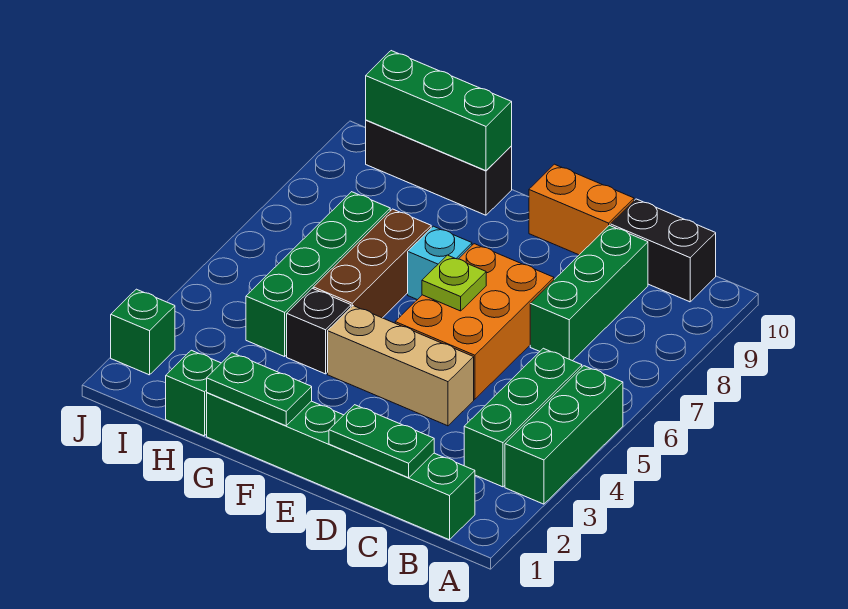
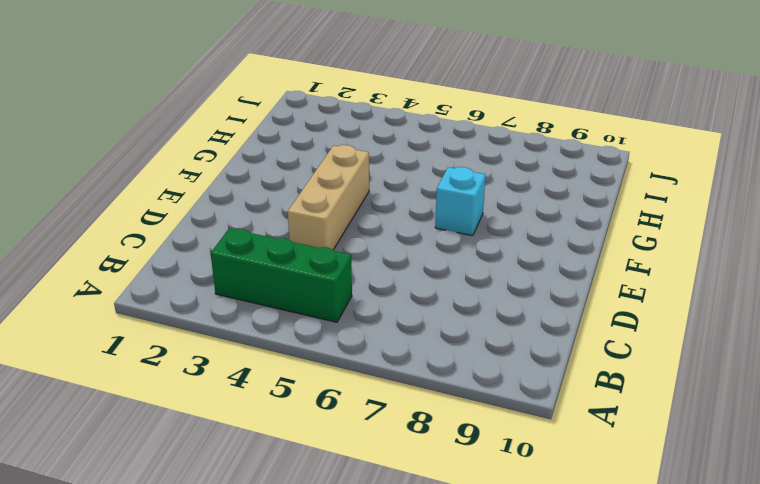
none -> green brick A3:A5 level 1
none -> green brick B1:G1 level 1
none -> black brick B10:C10 level 1

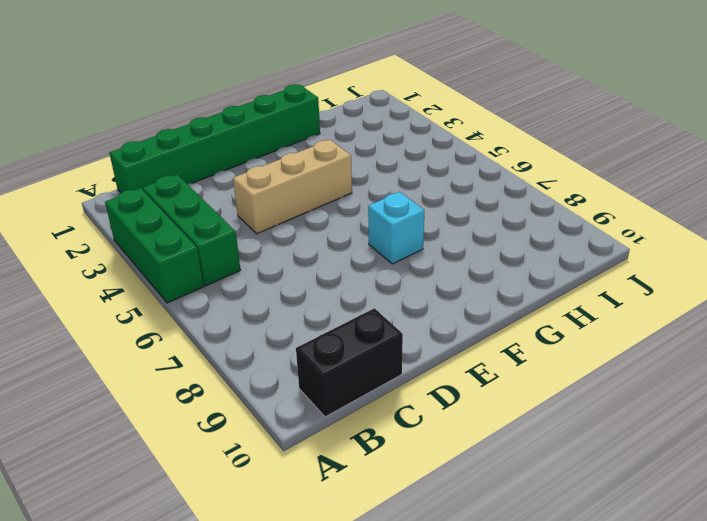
none -> green brick C7:C9 level 1
none -> orange brick D5:E7 level 1
none -> orange brick D10:E10 level 1

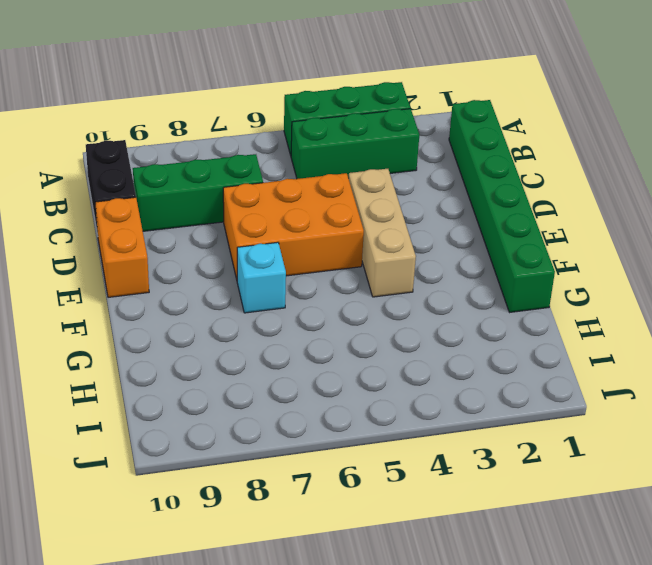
none -> black brick G4 level 1
none -> brown brick G5:G7 level 1
none -> black brick G10:I10 level 1

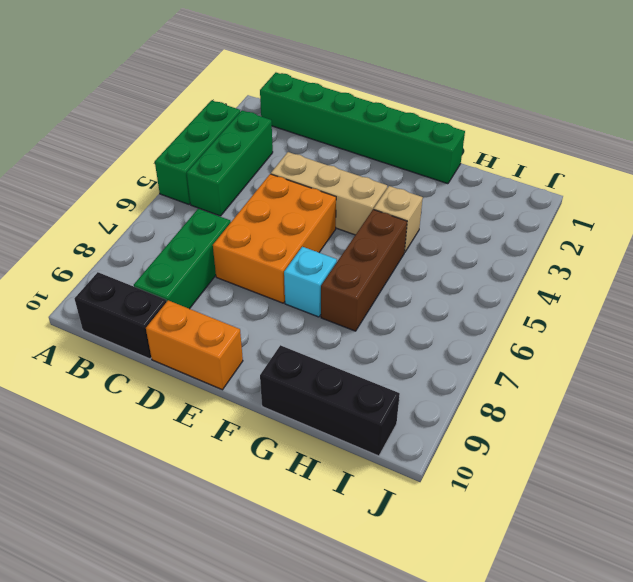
tan brick G4 level 1 -> black brick G4 level 1
none -> green brick H1 level 1
none -> green brick H4:H7 level 1
none -> green brick J2 level 1

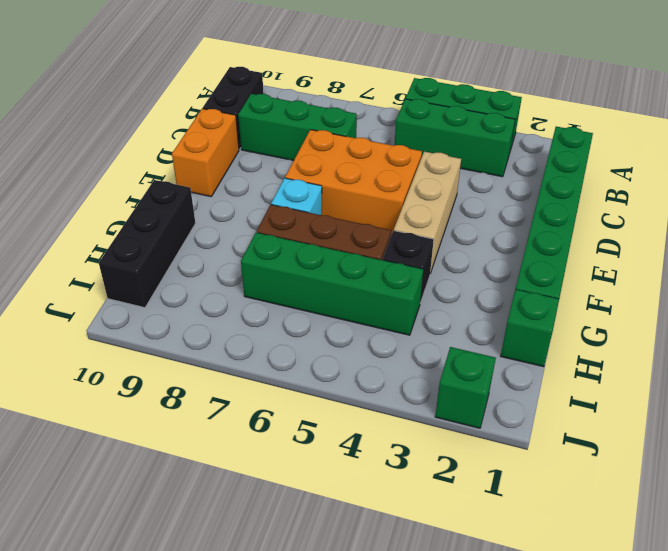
none -> green plate C1:D1 level 2
none -> lime plate E6 level 2
none -> green plate F1:G1 level 2

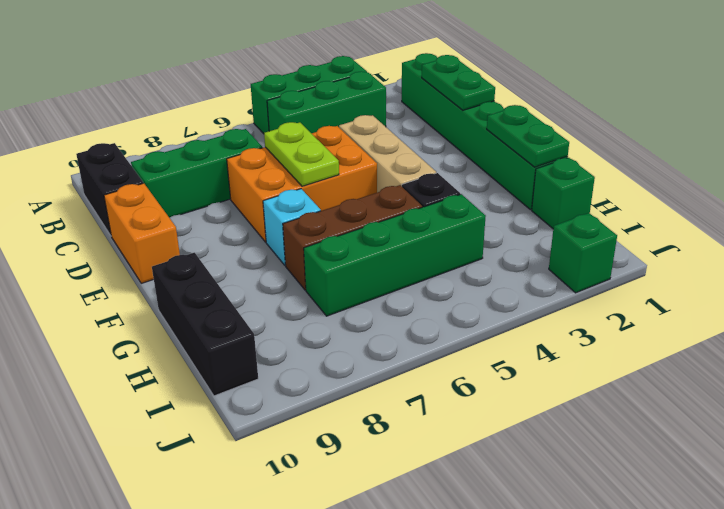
lime plate D6:E6 level 2 -> lime plate E6 level 2
none -> green brick G10:I10 level 2

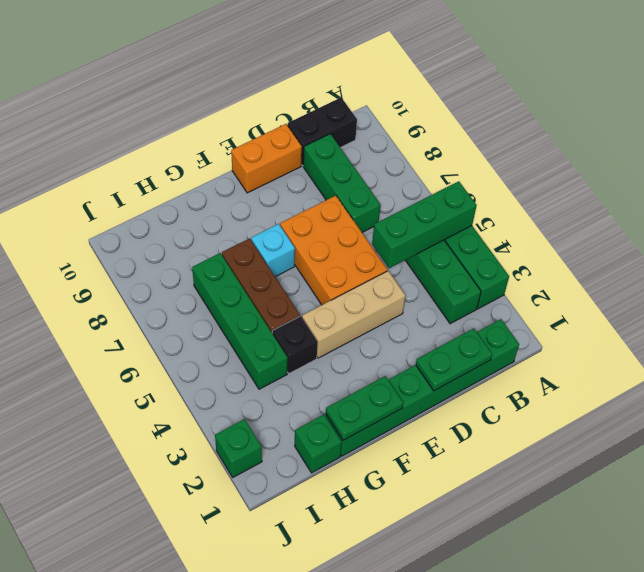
green brick A5:C5 level 2 -> green brick G10:I10 level 2
none -> black brick G10:I10 level 1
none -> lime plate E6 level 2

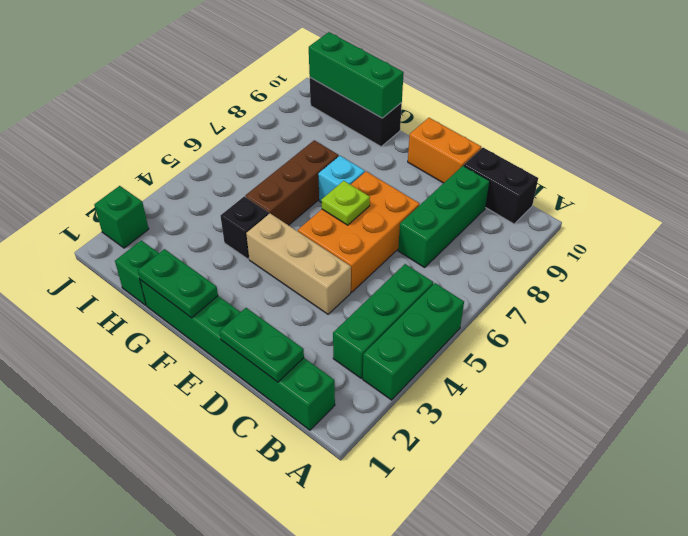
none -> green brick H4:H7 level 1

